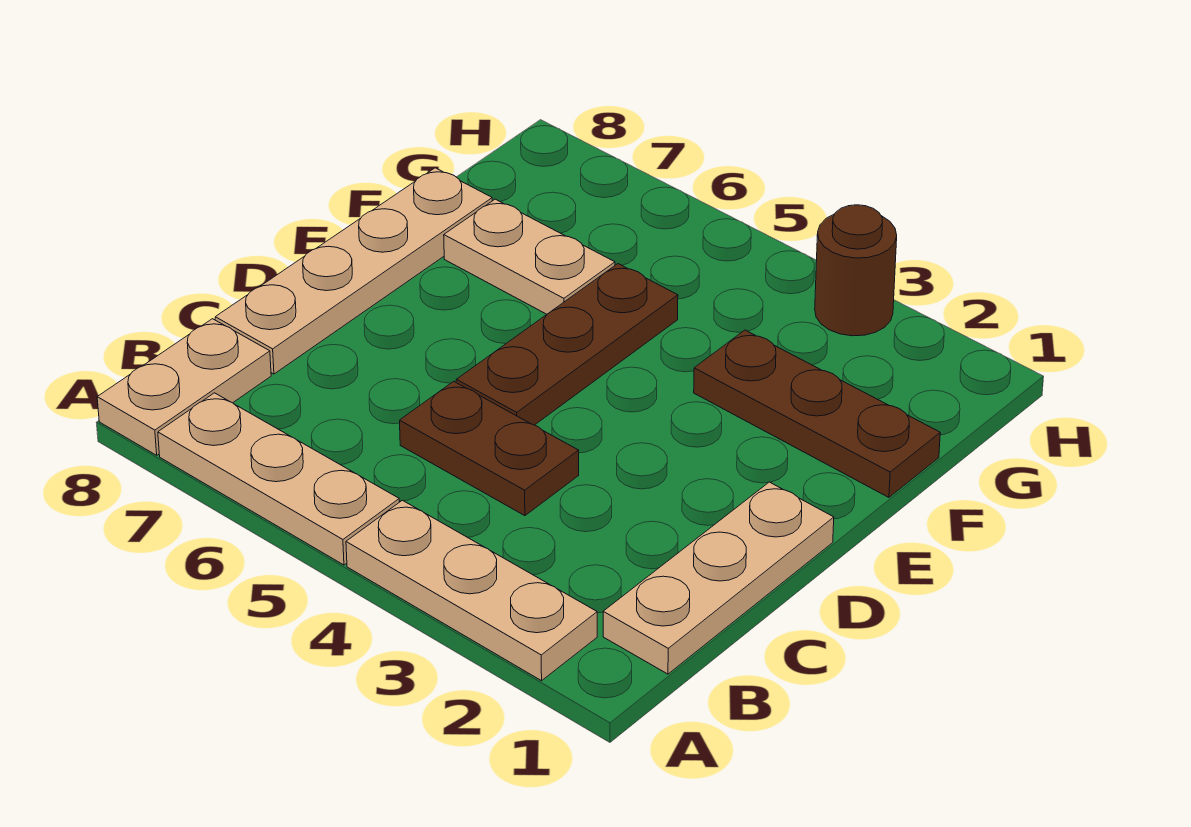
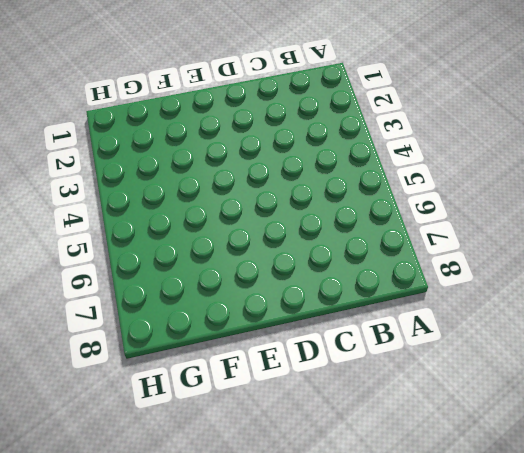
none -> tan plate A2:A4 level 1
none -> tan plate A5:A7 level 1

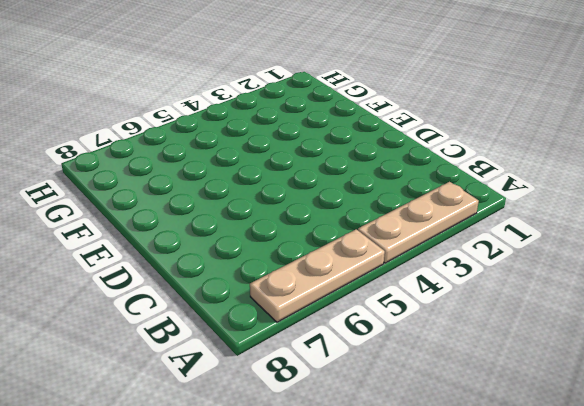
none -> tan plate A8:B8 level 1
none -> tan plate B1:D1 level 1

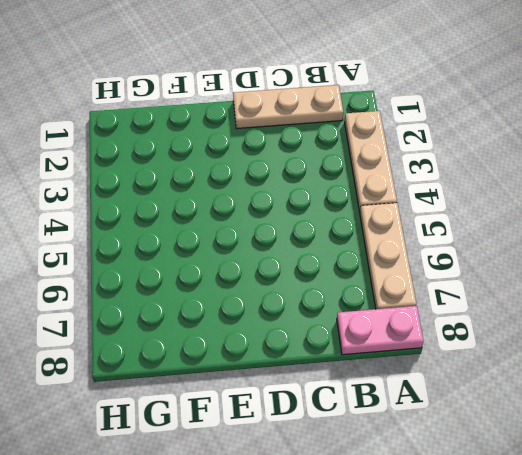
pink plate A8:B8 level 1 -> tan plate A8:B8 level 1
none -> brown plate C4:C5 level 1
none -> tan plate C8:F8 level 1

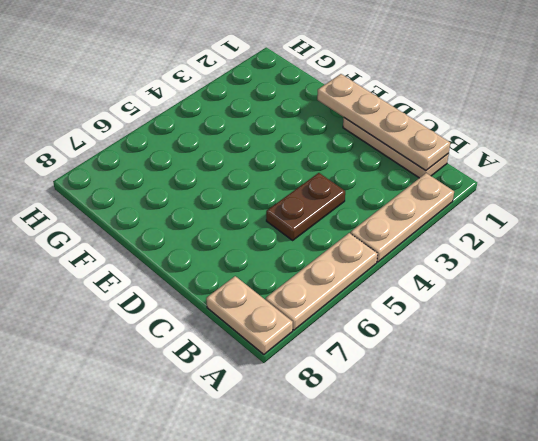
tan plate B1:E1 level 2 -> tan plate C8:F8 level 1
none -> brown plate D5:F5 level 1
none -> brown plate F1:F3 level 1

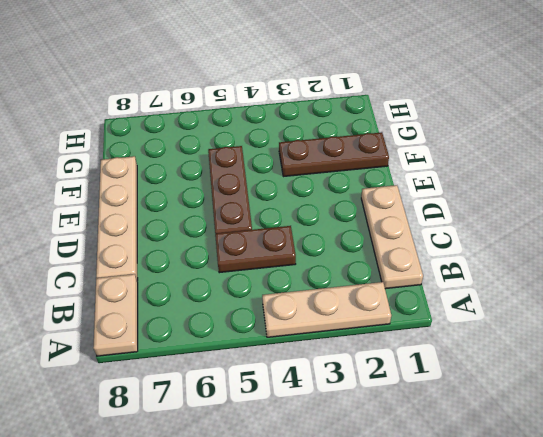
none -> tan plate A5:A7 level 1
none -> tan plate F6:F7 level 1

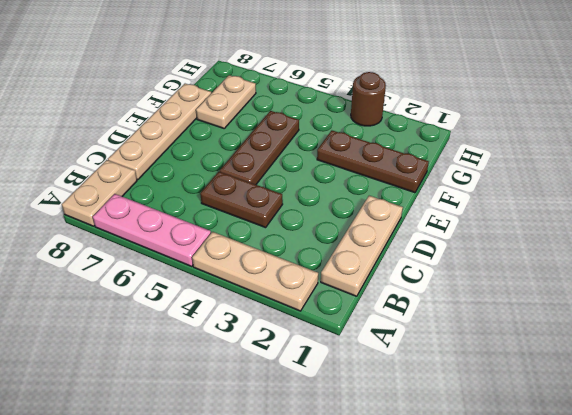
pink plate A5:A7 level 1 -> tan plate A5:A7 level 1
tan plate F7:G7 level 1 -> tan plate F6:F7 level 1

